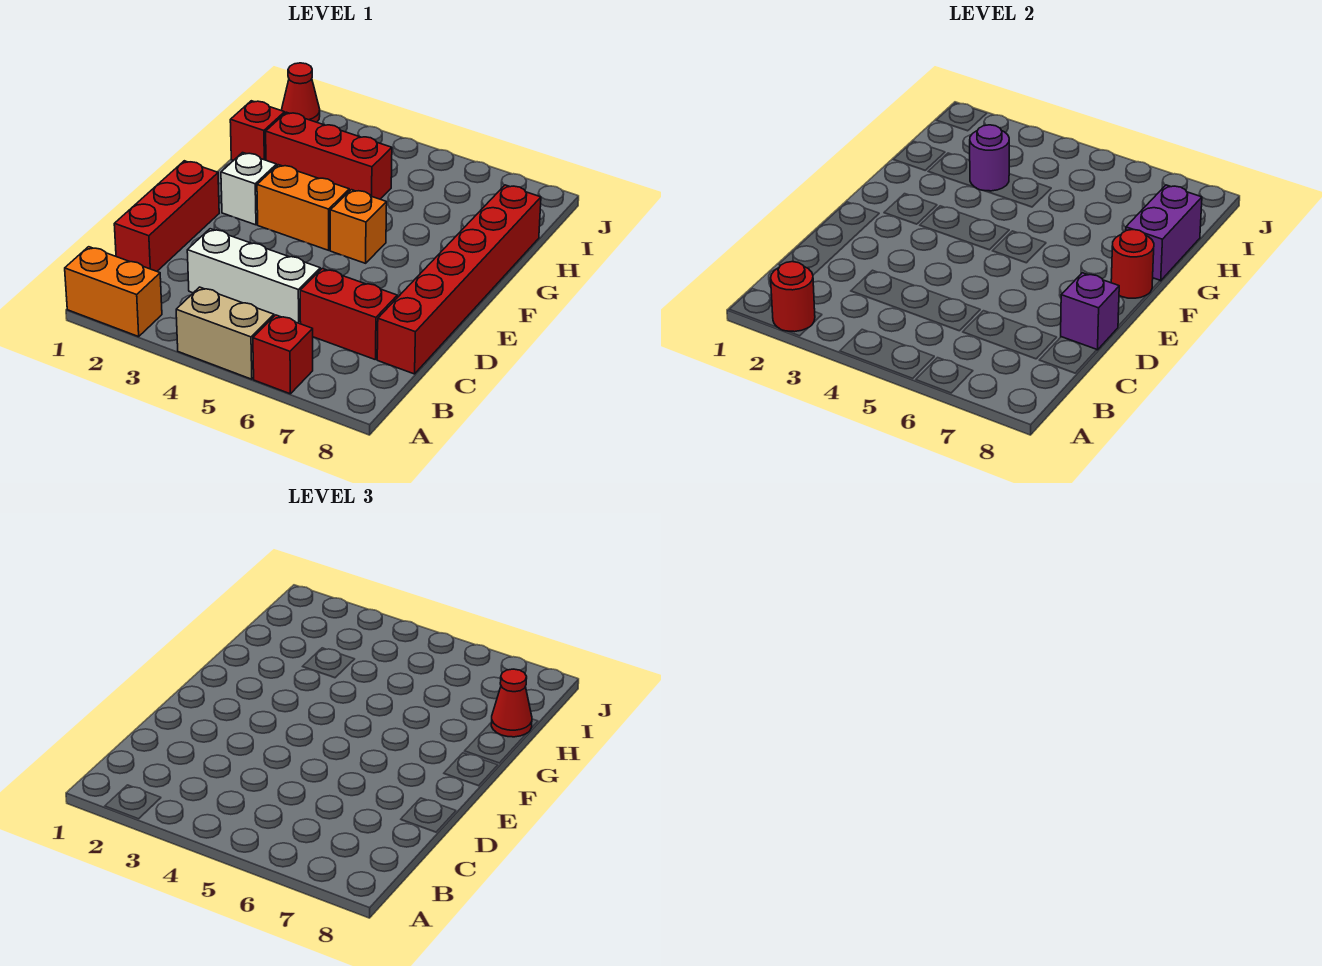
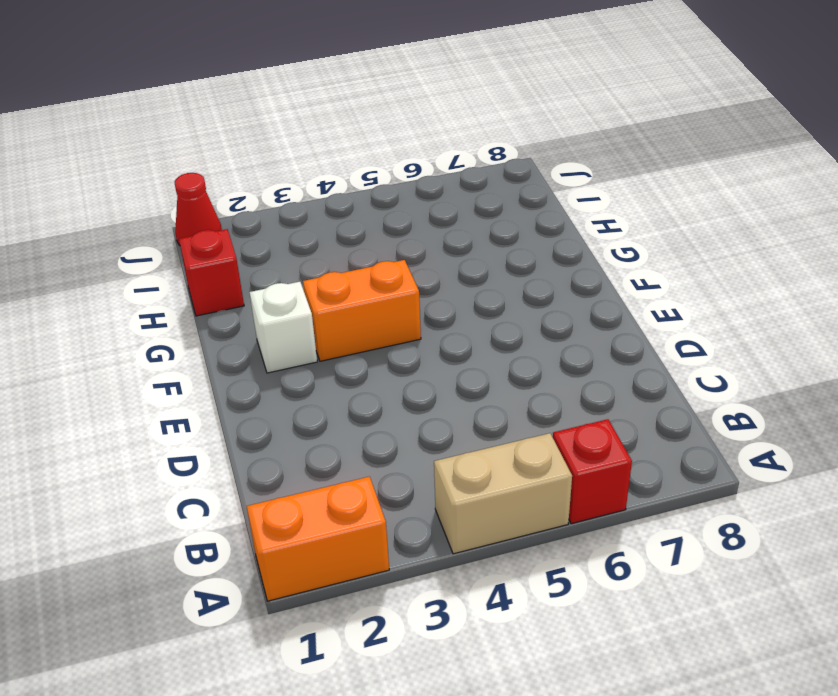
none -> red brick C1:E1 level 1
none -> white brick C3:C5 level 1
none -> red brick C6:C7 level 1

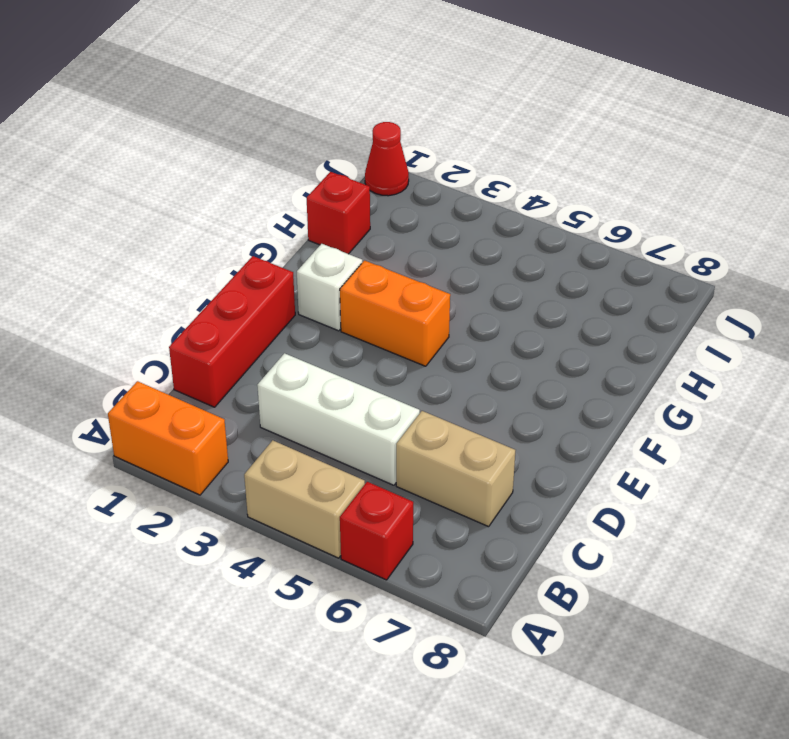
tan brick C6:C7 level 1 -> red brick C6:C7 level 1
none -> red brick C8:H8 level 1
none -> orange brick F5 level 1
none -> red brick H2:H4 level 1

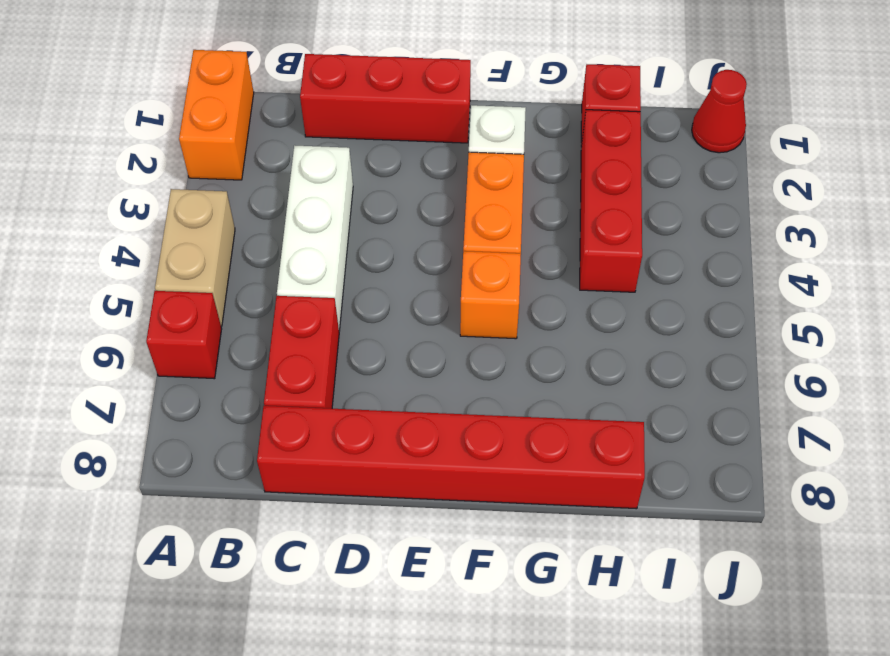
none -> red round brick A2 level 2
none -> purple brick D8 level 2
none -> red round brick F8 level 2

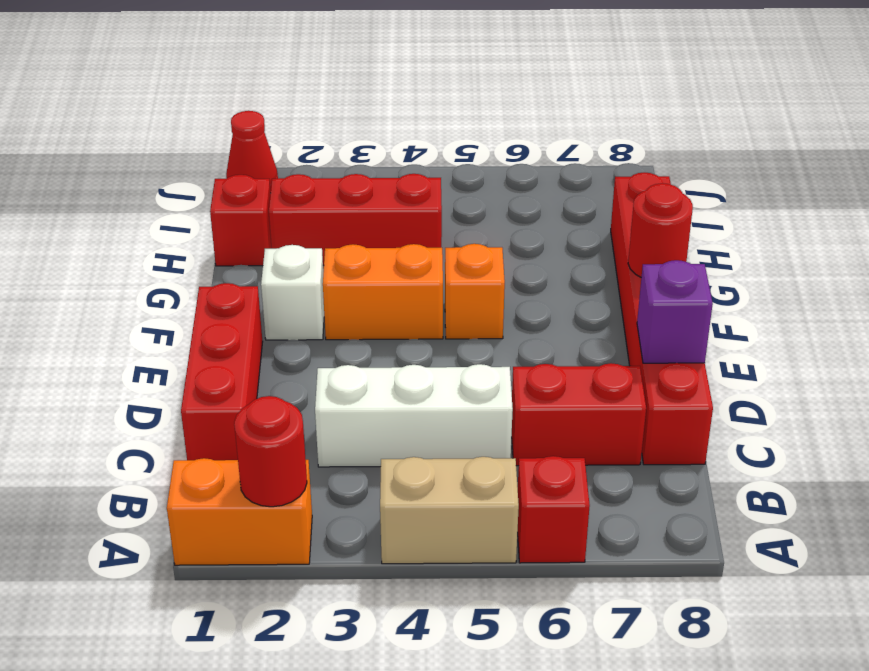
none -> purple brick G8:H8 level 2
none -> purple round brick H3 level 2
none -> red cone H8 level 3

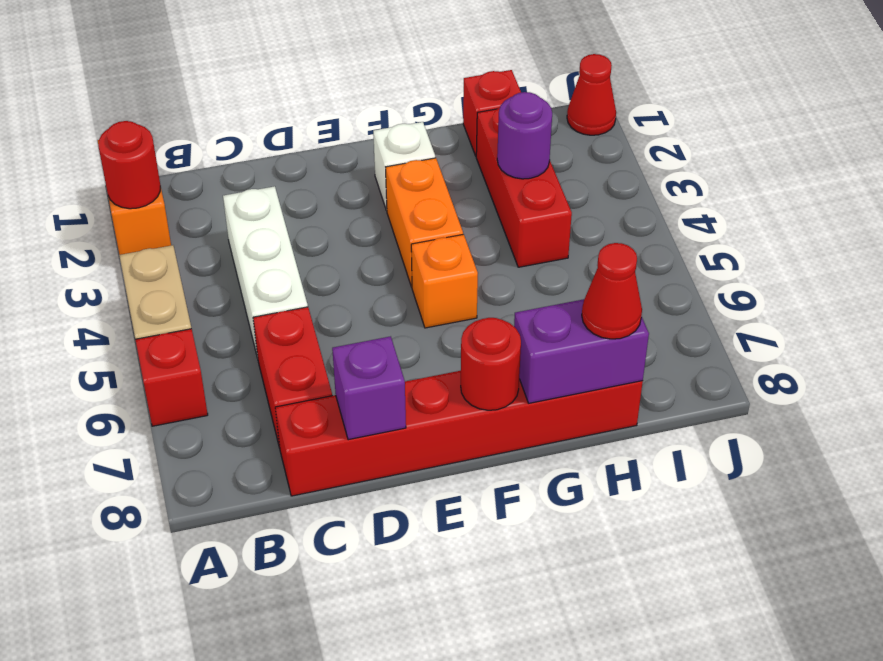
none -> red brick C1:E1 level 1

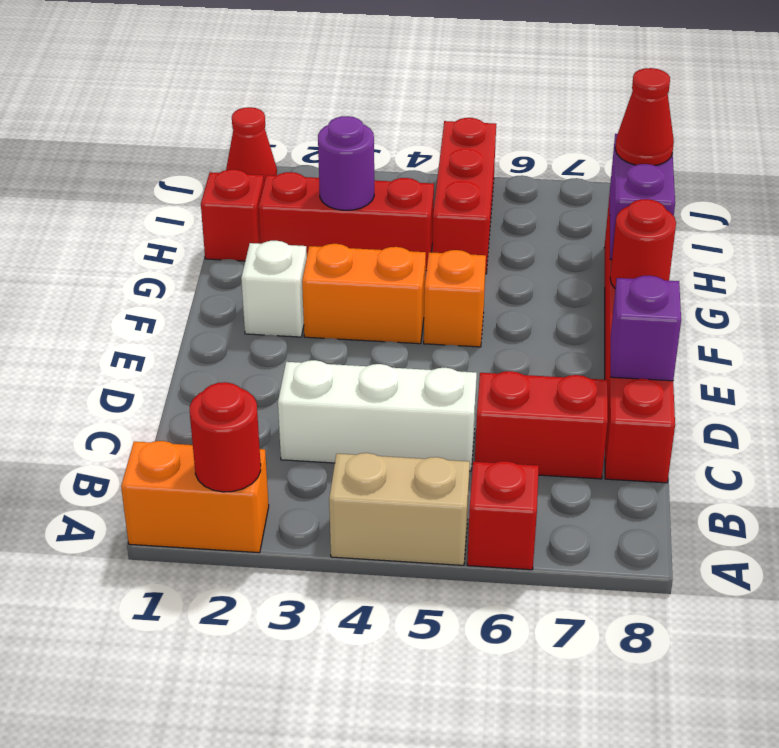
red brick H5:J5 level 1 -> red brick C1:E1 level 1

